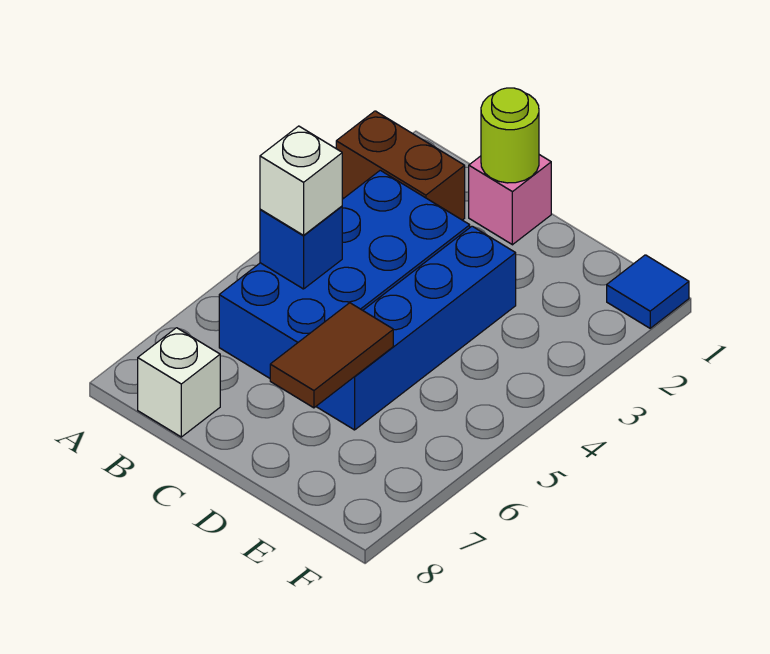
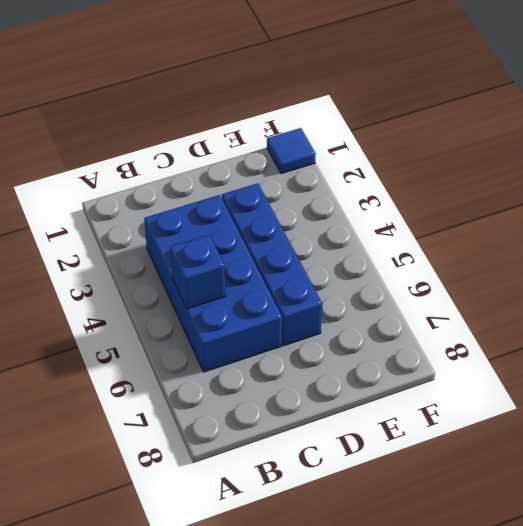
none -> brown brick A2:B2 level 1
none -> white brick B8 level 1

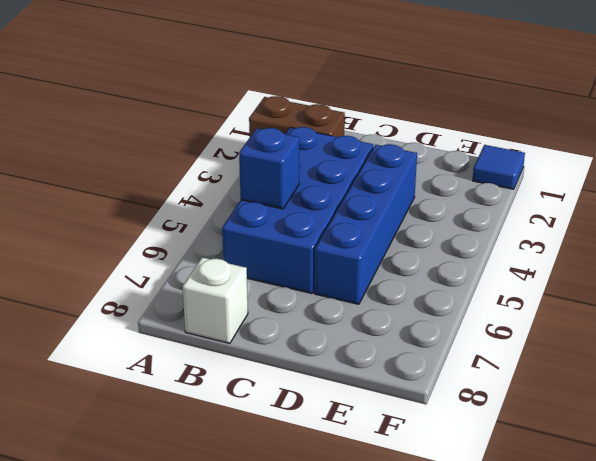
none -> pink brick C1 level 1
none -> lime round brick C1 level 2

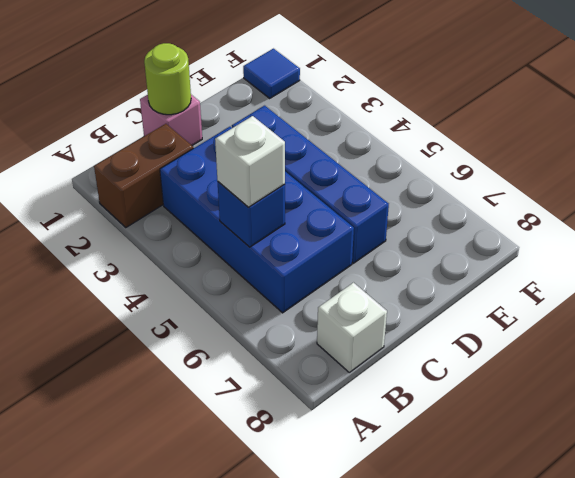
none -> brown tile D6:D7 level 2

